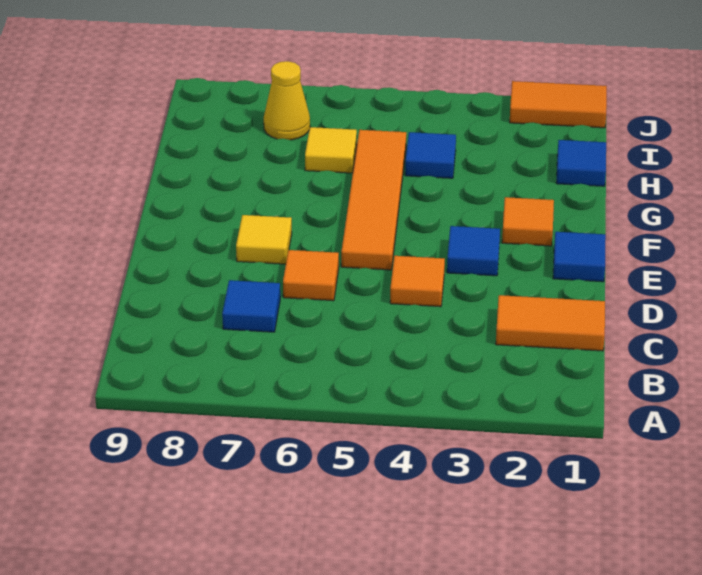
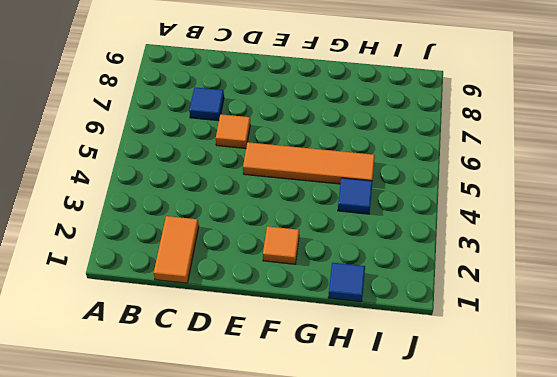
none -> orange tile D4 level 1
none -> blue tile E1 level 1
none -> blue tile E3 level 1

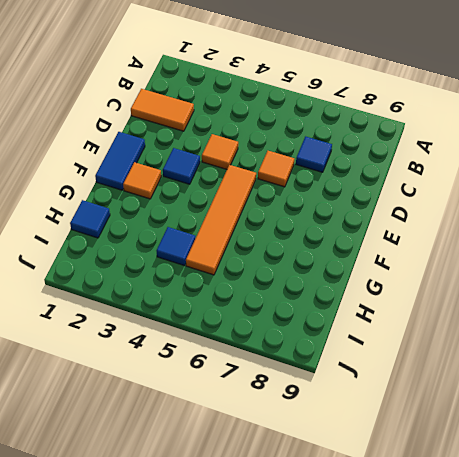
blue tile E1:F1 level 1 -> blue tile E1 level 1
none -> yellow tile E7 level 1
none -> yellow tile H6 level 1
none -> yellow cone I7 level 1

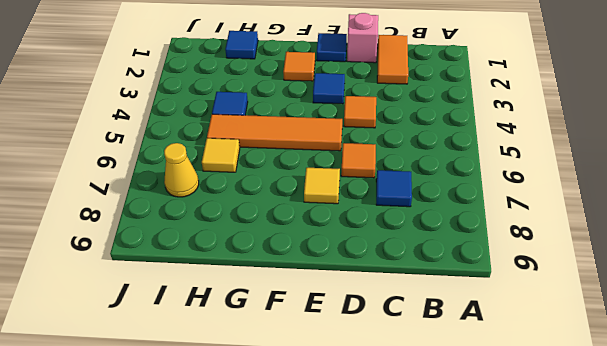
pink brick D1 level 1 -> none
none -> orange tile J1:J2 level 1

